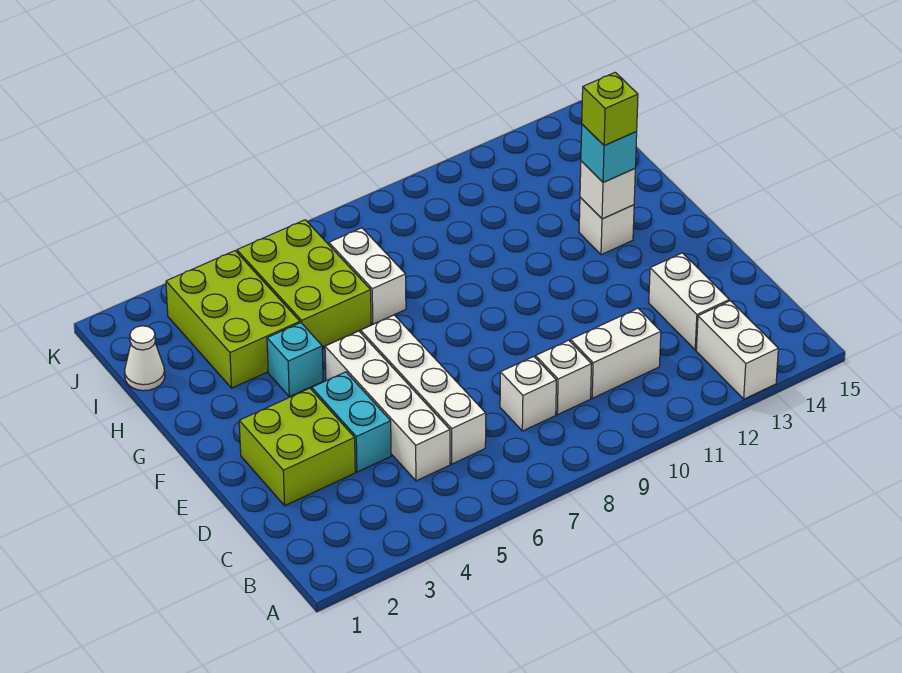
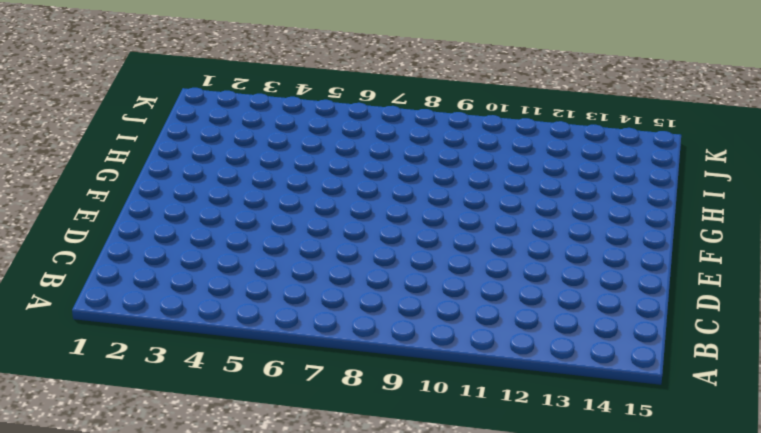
none -> white brick A13:B13 level 1
none -> white brick C5:F5 level 1
none -> white brick C6:F6 level 1

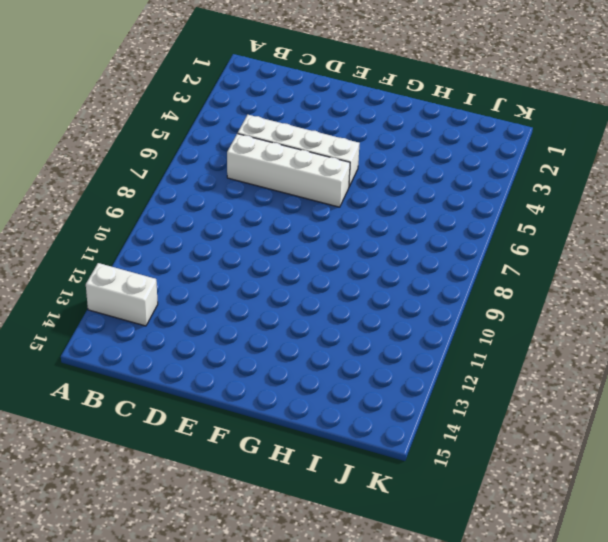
none -> white brick C8 level 1
none -> white brick C9 level 1
none -> white brick C10:C11 level 1

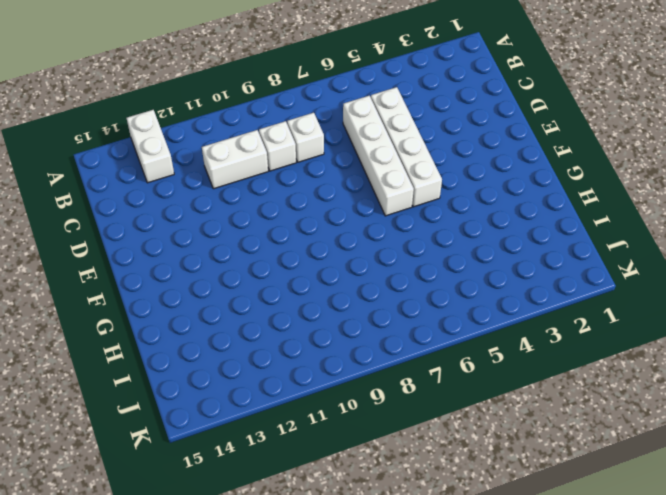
none -> white brick C13:D13 level 1
none -> lime brick D2:E3 level 1
none -> cyan brick D4:E4 level 1

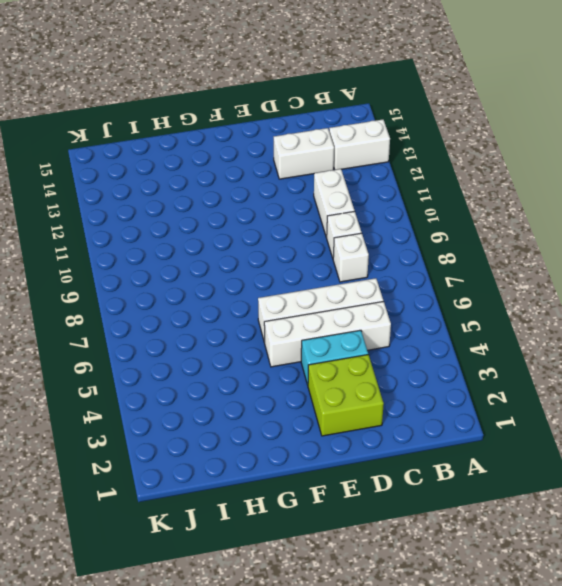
none -> cyan brick G4 level 1
none -> white brick G13 level 1
none -> lime brick H3:J4 level 1

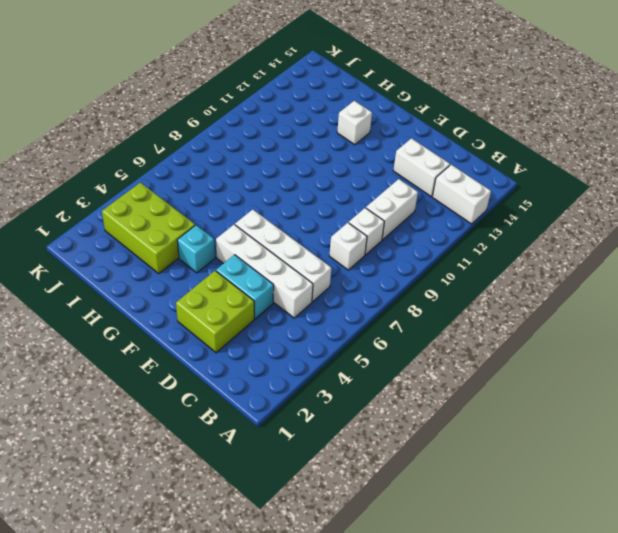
none -> lime brick H5:J6 level 1
none -> white brick H7:I7 level 1
none -> white cone I1 level 1

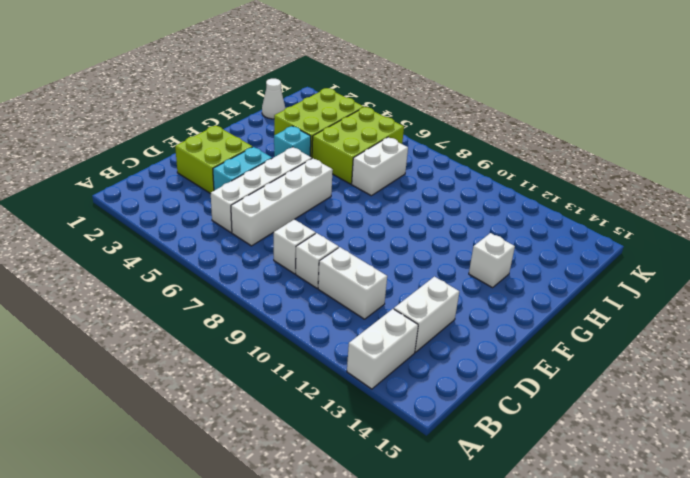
none -> white brick G13 level 2
none -> cyan brick G13 level 3
none -> lime brick G13 level 4

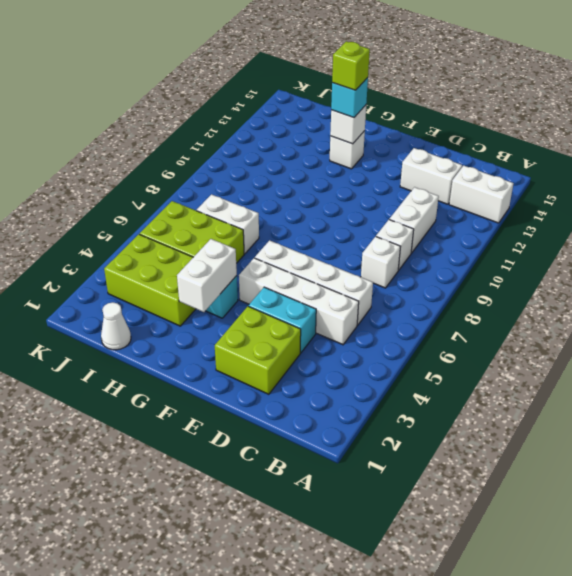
white brick G3:G4 level 2 -> none

